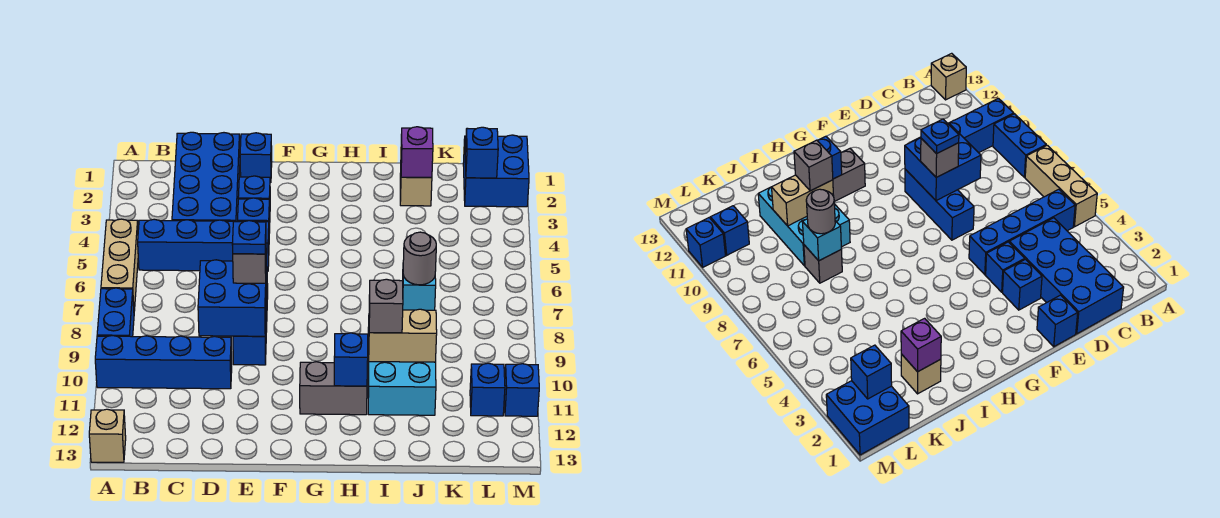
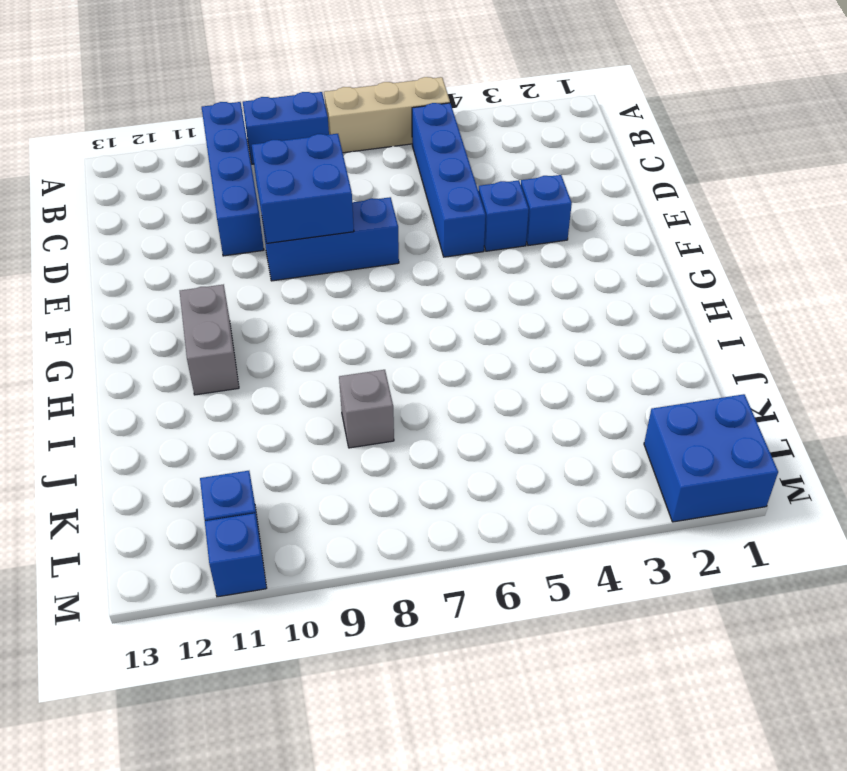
none -> tan brick A13 level 1
none -> blue brick C1:D4 level 1
none -> blue brick E1 level 1

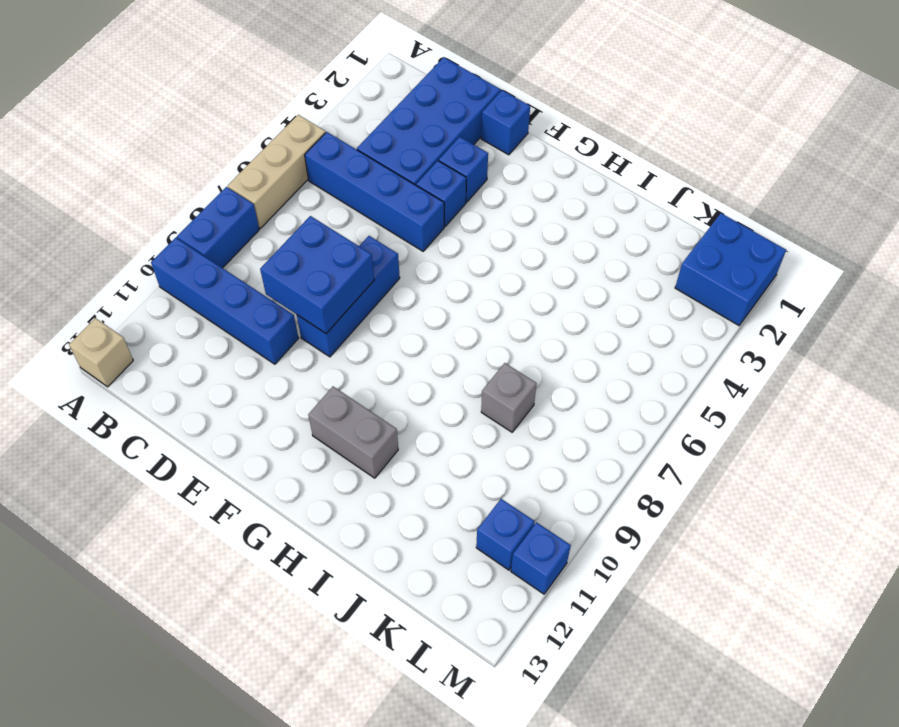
none -> cyan brick I9:J11 level 1
none -> tan brick J2 level 1
none -> blue brick H11 level 2

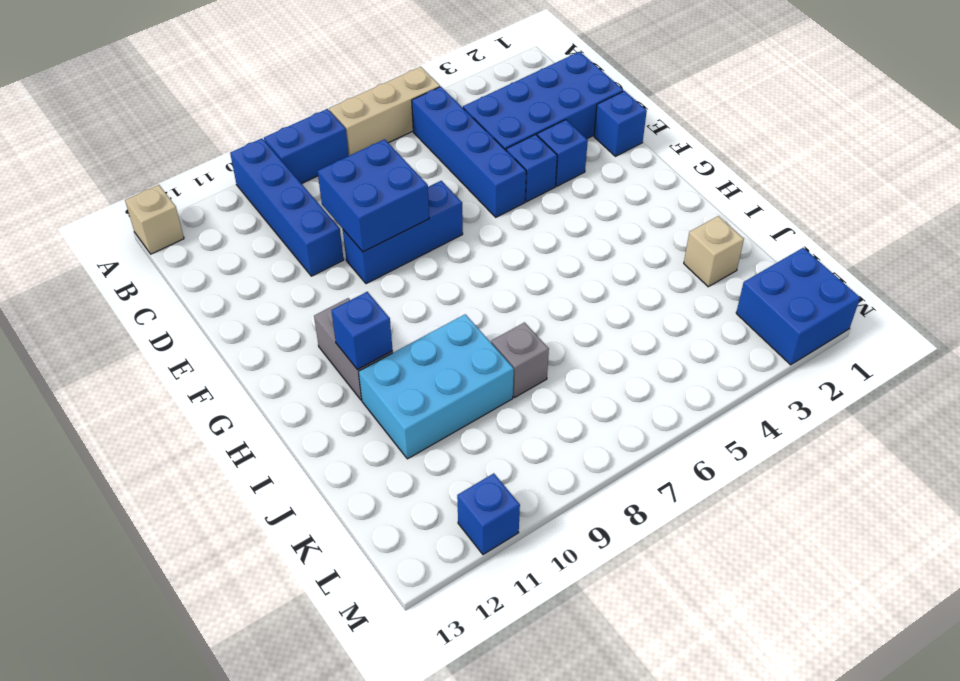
none -> blue brick L11 level 1
none -> tan brick I10:J10 level 2
none -> purple brick J2 level 2

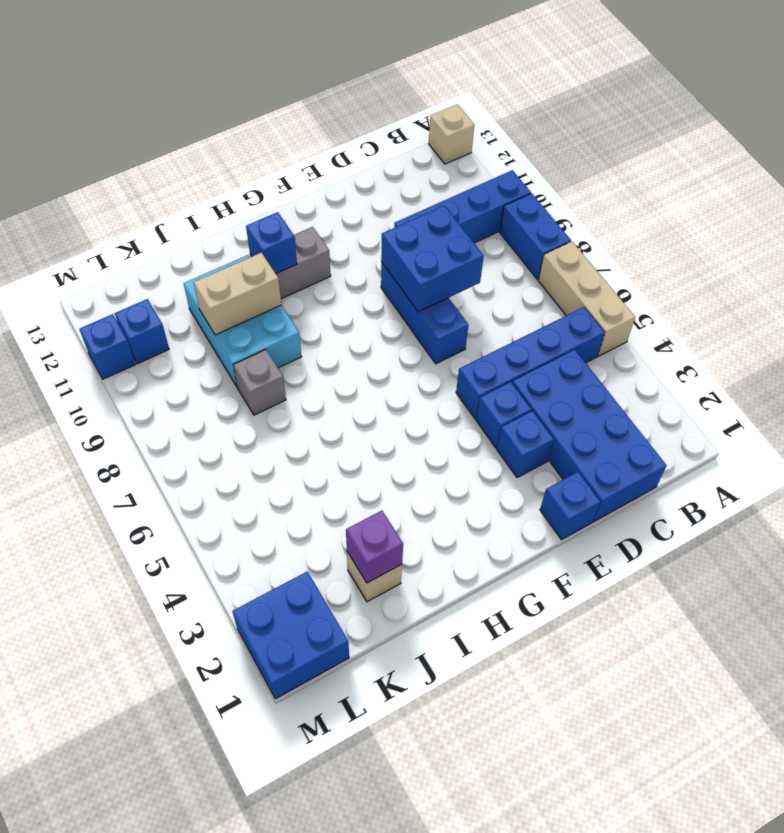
none -> cyan brick J8 level 2
none -> blue brick L2 level 2
none -> grey brick E8 level 3

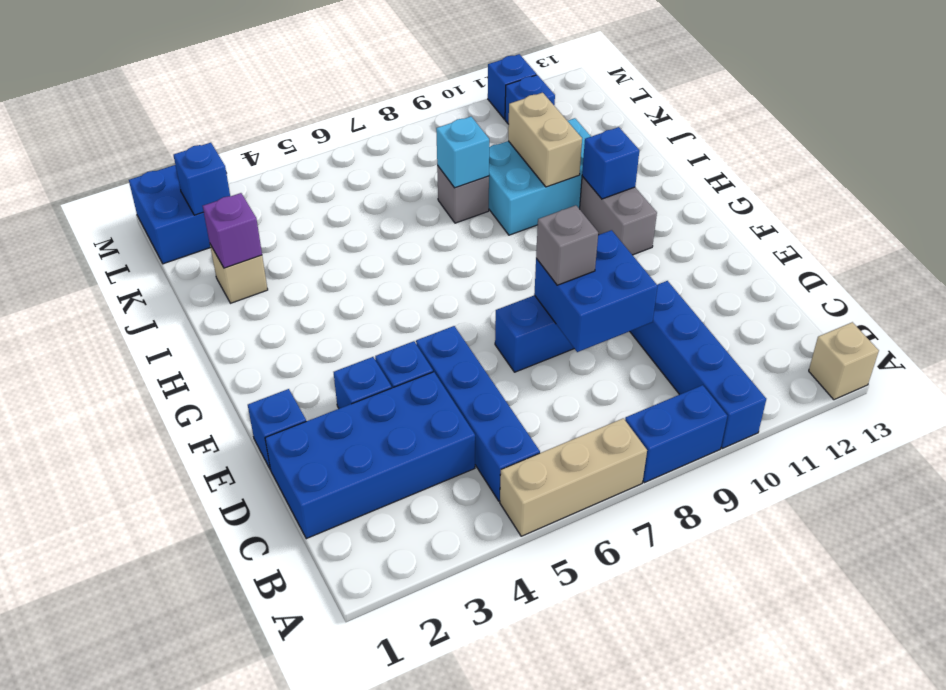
none -> grey brick I10 level 3
none -> grey round brick J8 level 3
none -> blue plate E8 level 4

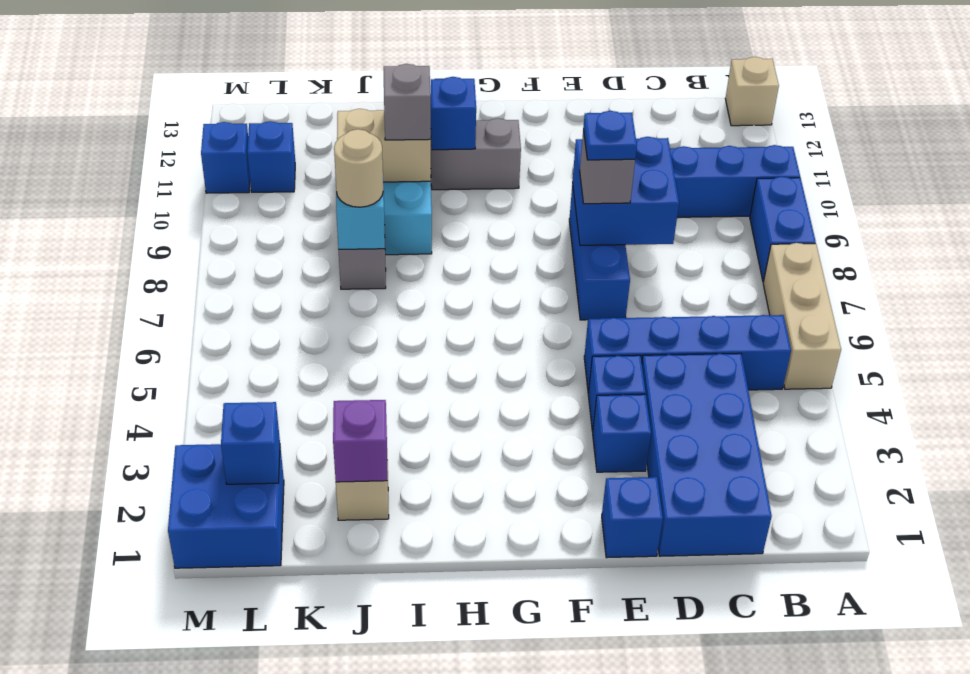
tan round brick J8 level 3 -> grey round brick J8 level 3

